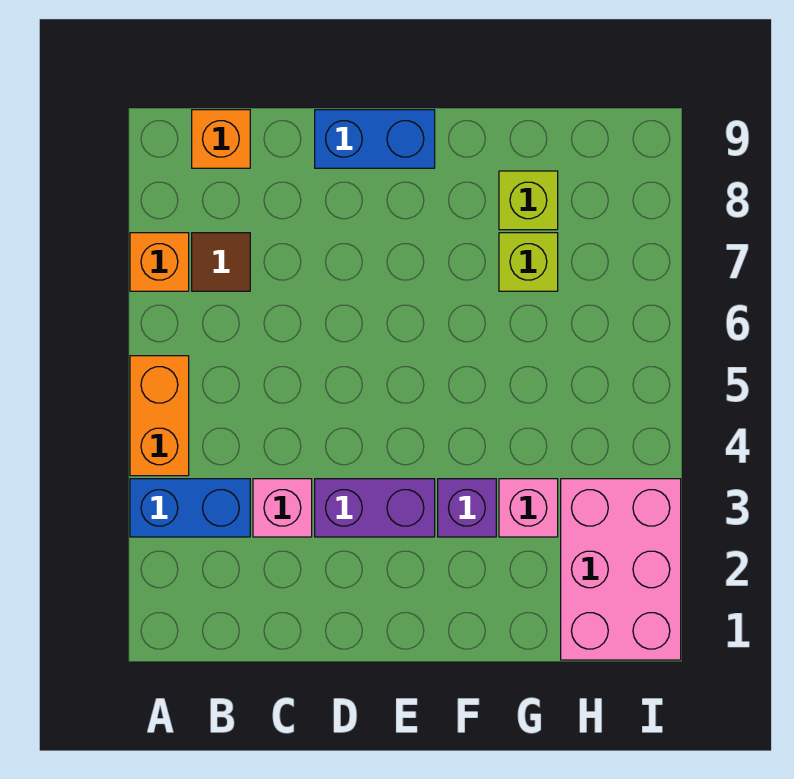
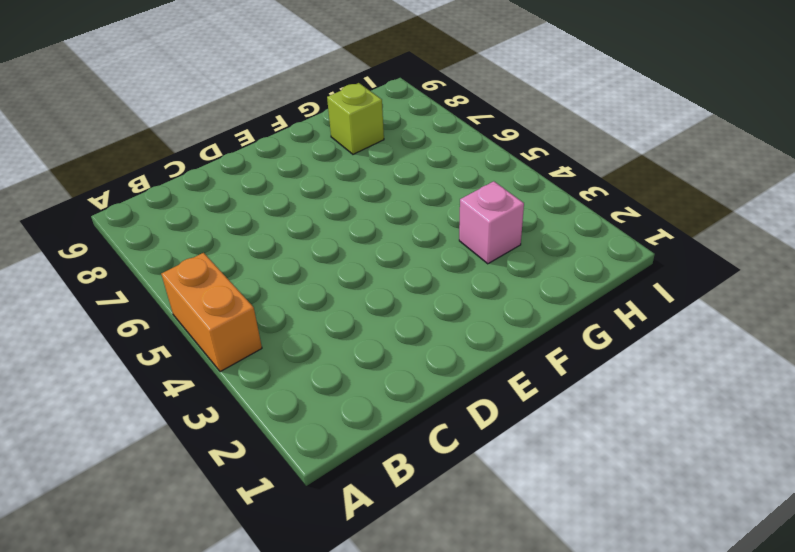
none -> blue brick A3:B3 level 1
none -> orange brick A7 level 1
none -> brown tile B7 level 1

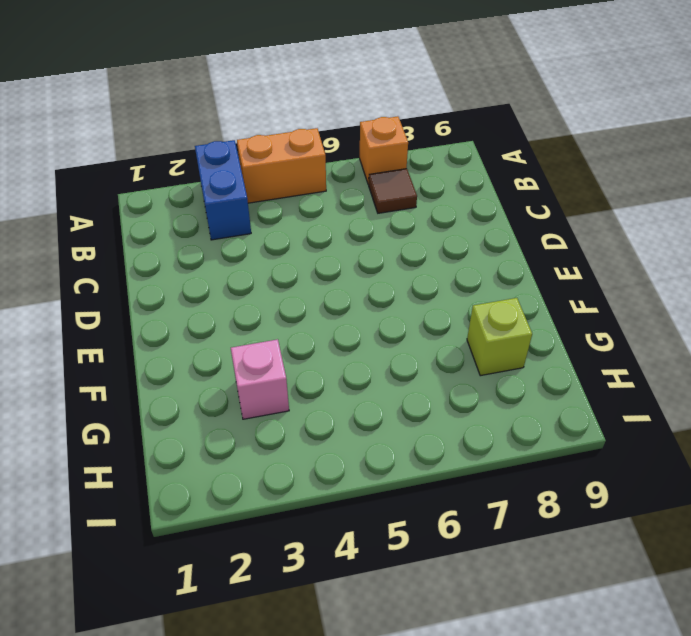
none -> orange brick B9 level 1
none -> pink brick C3 level 1
none -> purple brick D3:E3 level 1

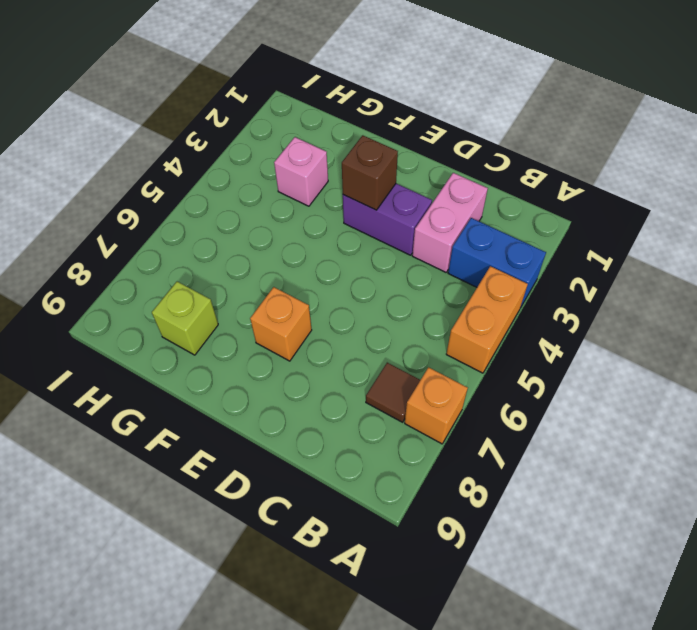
pink brick C2:C3 level 1 -> pink brick C3 level 1
brown brick E3 level 2 -> none
orange brick E7 level 1 -> orange brick B9 level 1
none -> blue brick D9:E9 level 1
none -> purple brick F3 level 1
none -> lime brick G7 level 1

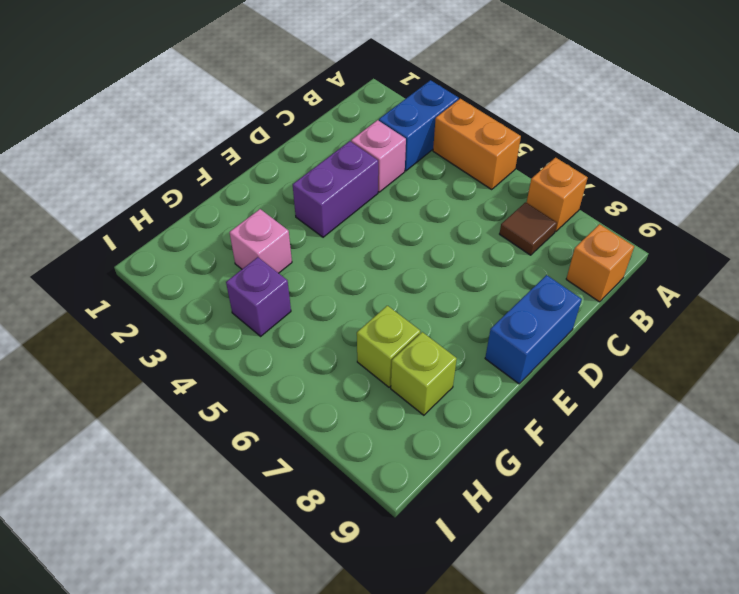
purple brick H4 level 1 -> purple brick F3 level 1
none -> pink brick H1:I3 level 1

